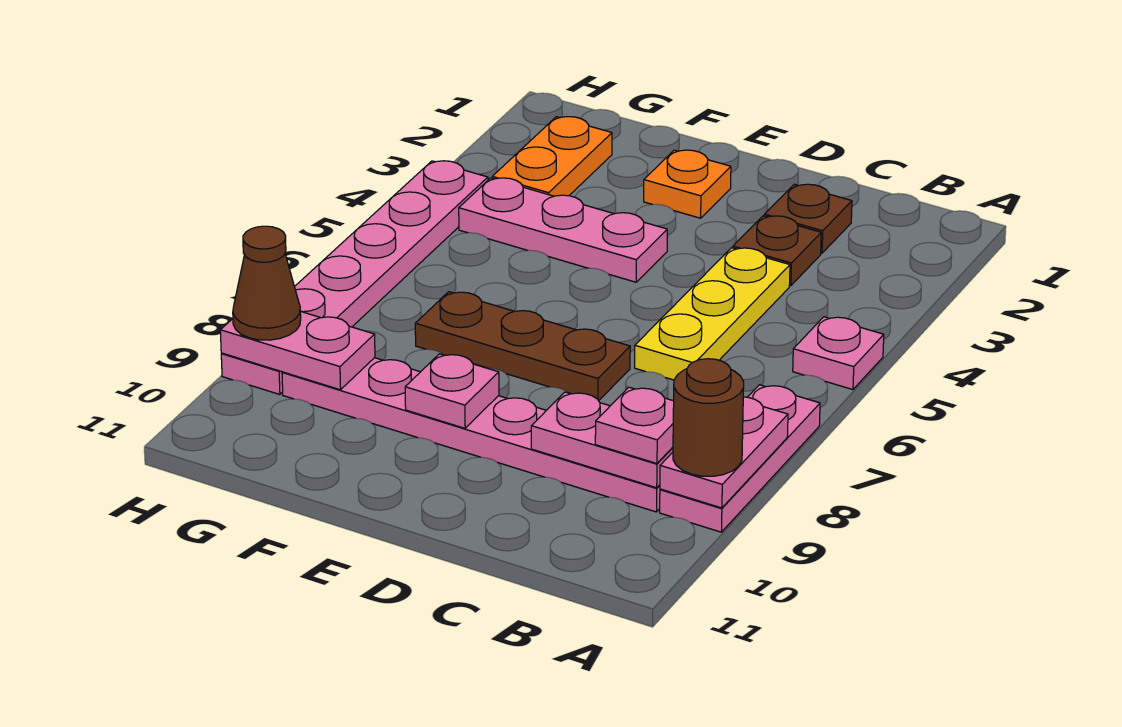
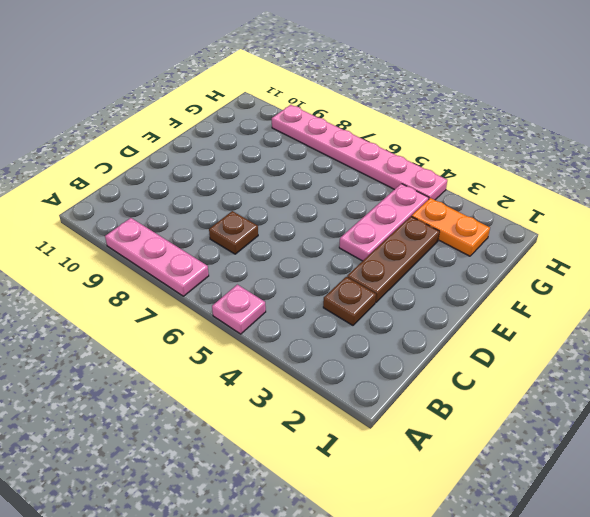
brown plate C7 level 1 -> brown plate C2 level 1
brown plate D3:F3 level 1 -> brown plate D7:F7 level 1
none -> pink plate B9:G9 level 1
none -> yellow plate C4:C6 level 1
none -> orange plate E2 level 1

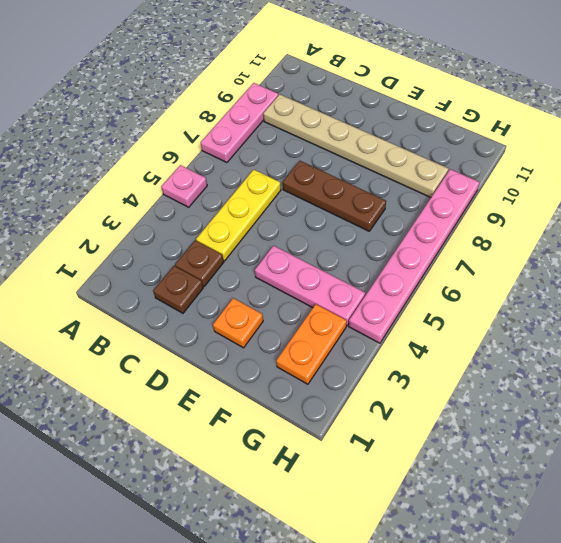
tan plate B9:G9 level 1 -> pink plate B9:G9 level 1
none -> pink plate A8:A9 level 2
none -> pink plate B9:C9 level 2
none -> pink plate E9 level 2

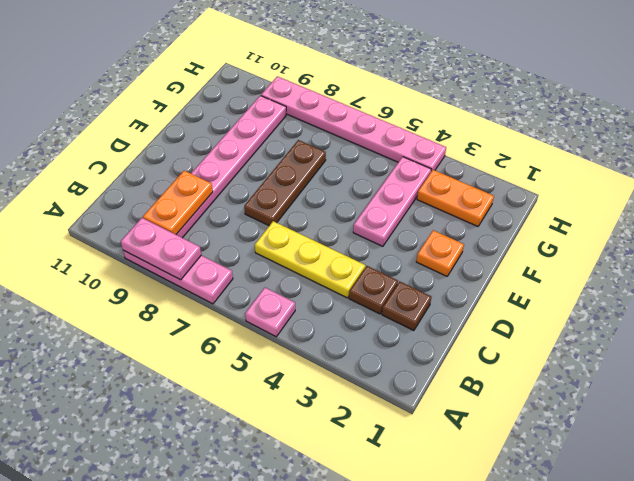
orange plate B9:C9 level 2 -> pink plate B9:C9 level 2
none -> pink plate E9 level 2
none -> pink plate G9:H9 level 2
none -> brown round brick A9 level 3

